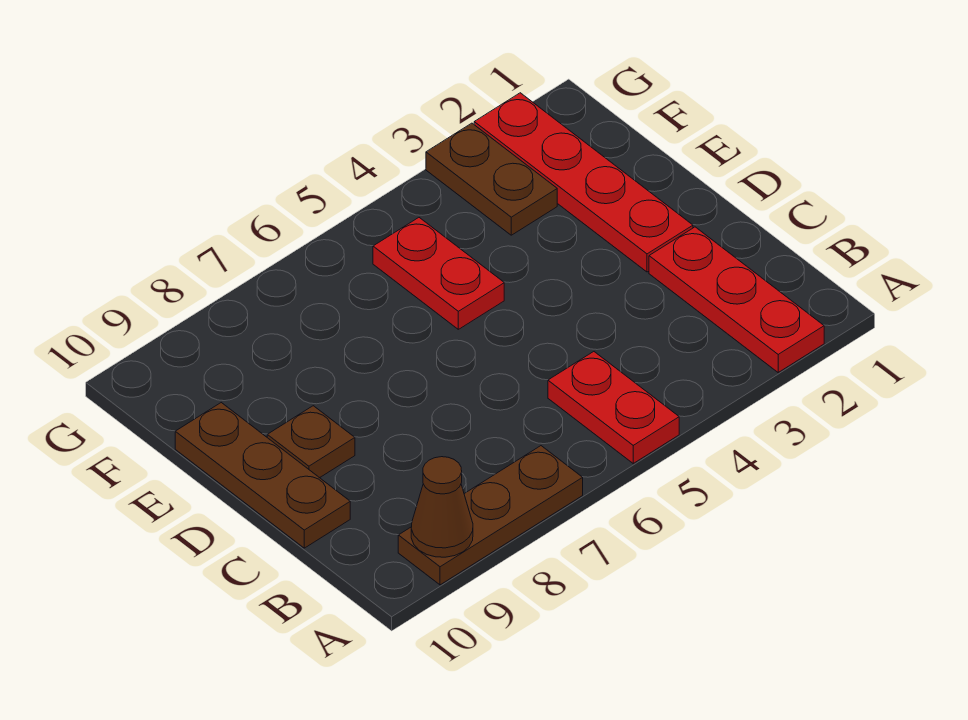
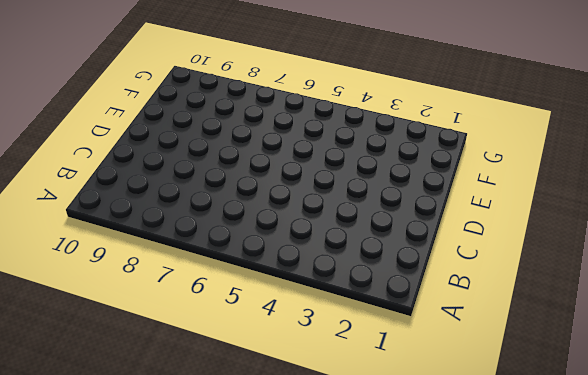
none -> red plate A2:C2 level 1
none -> red plate A5:B5 level 1

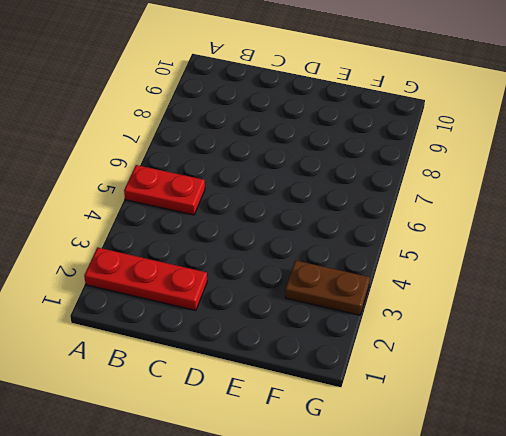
none -> brown plate A7:A9 level 1
none -> brown plate C10:E10 level 1

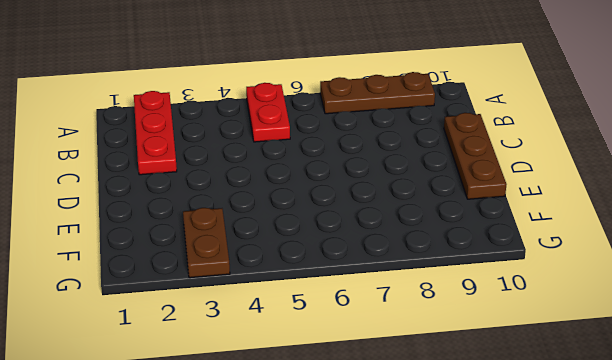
none -> red plate D2:G2 level 1
none -> brown plate D9 level 1

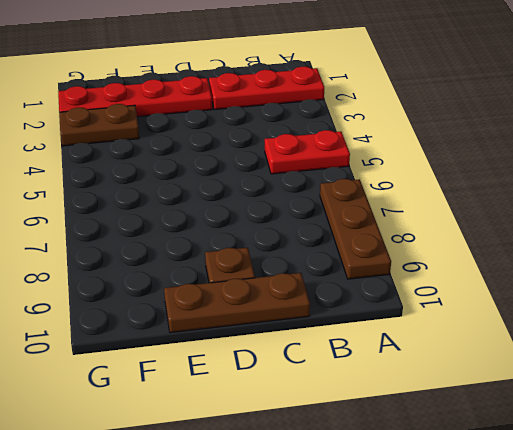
none -> red plate E5:F5 level 1
none -> brown cone A9 level 2

